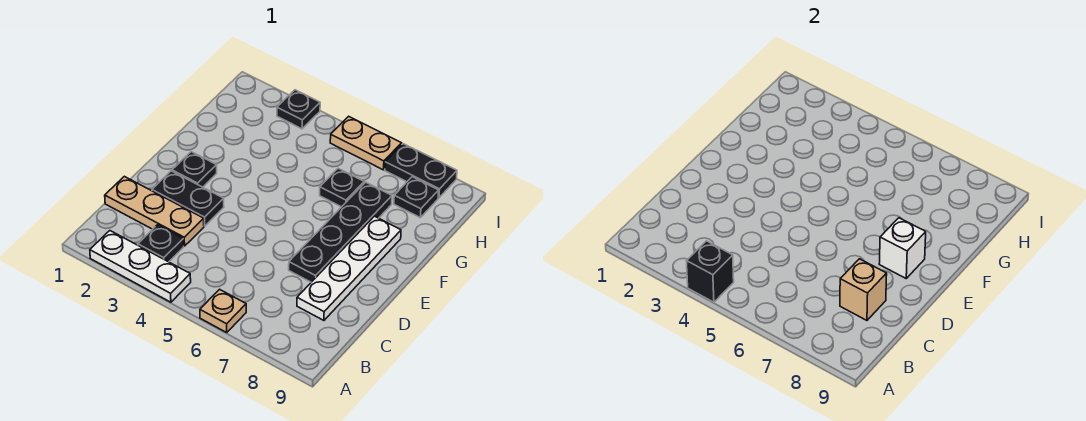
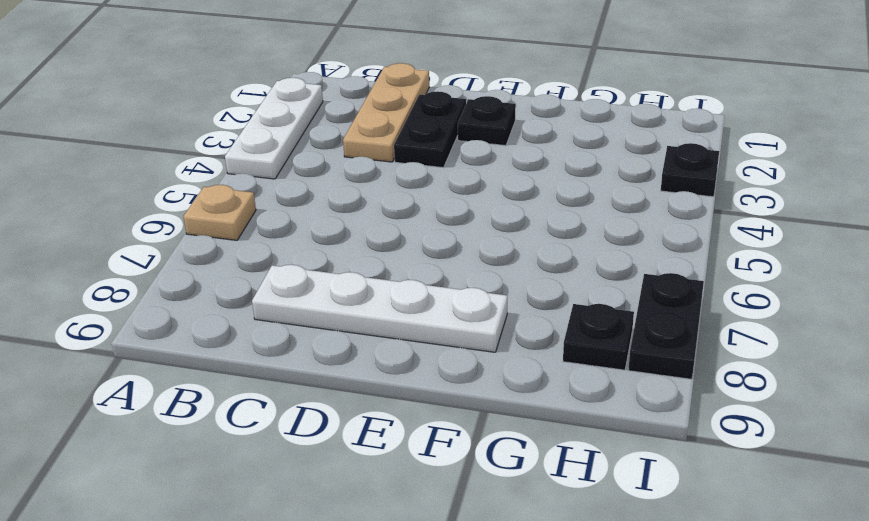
none -> black plate B3 level 1
none -> black plate D7:G7 level 1
none -> black plate G6 level 1

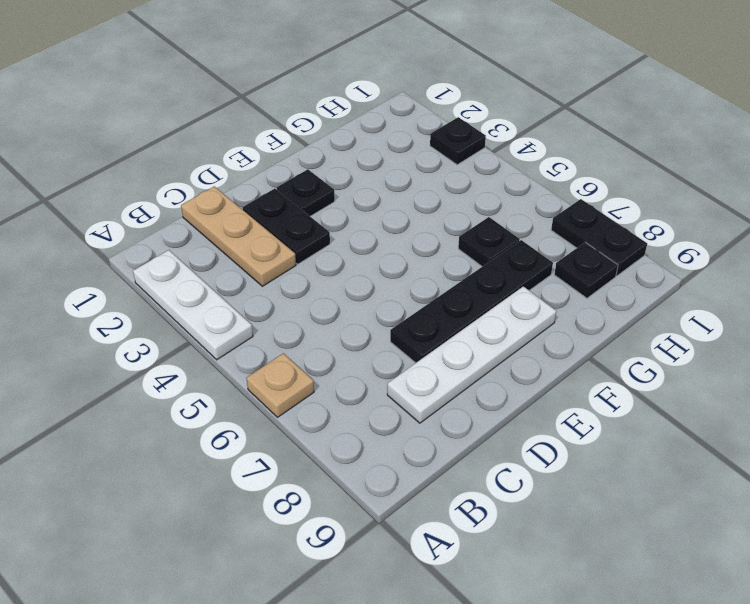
none -> black plate B3 level 1
none -> tan plate I5:I6 level 1
none -> black brick A4 level 2

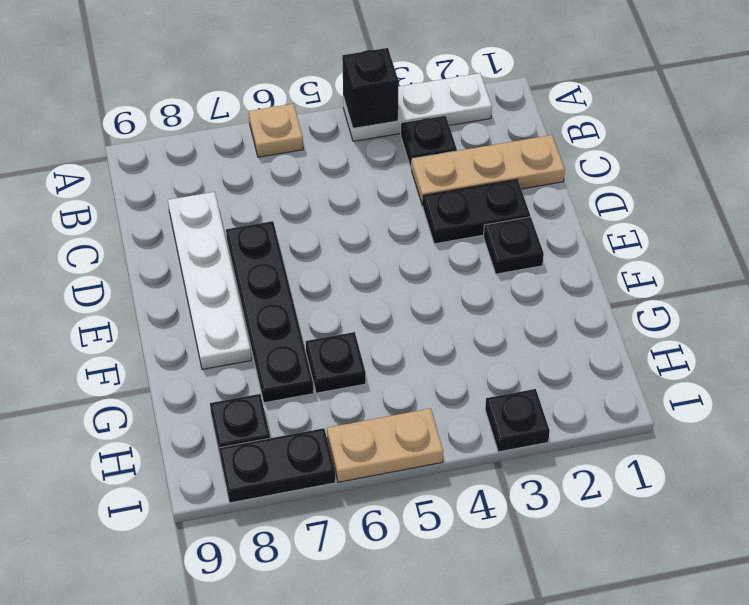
none -> tan brick C8 level 2
none -> white brick E8 level 2

